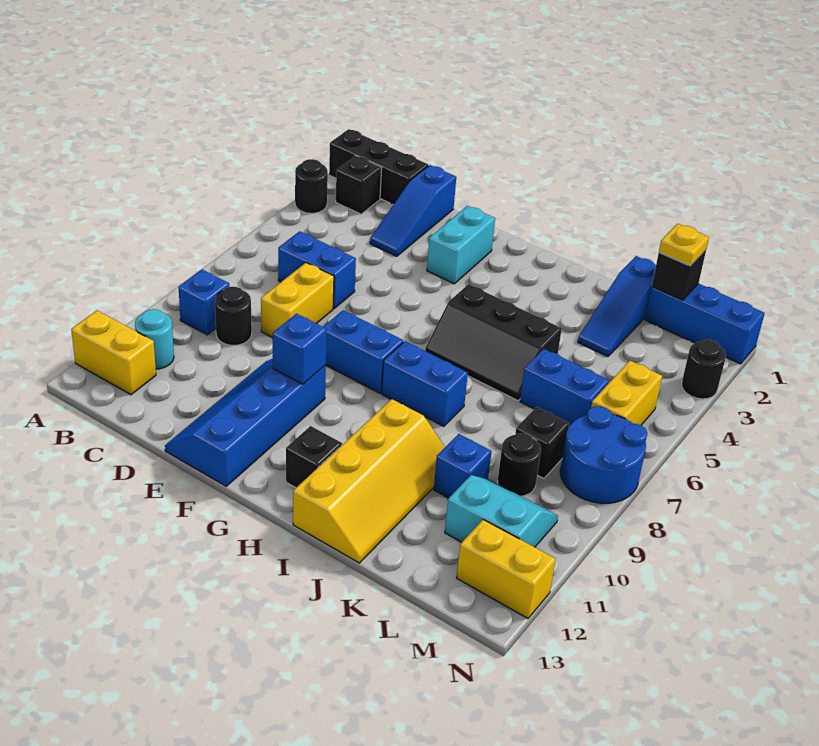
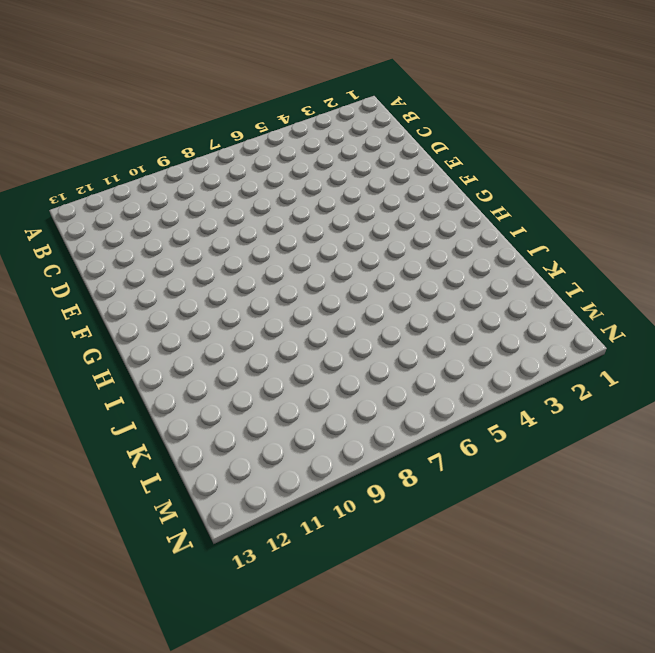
none -> black brick A1:C1 level 1
none -> black round brick A3 level 1
none -> yellow brick A12:B12 level 1
none -> black brick B2 level 1

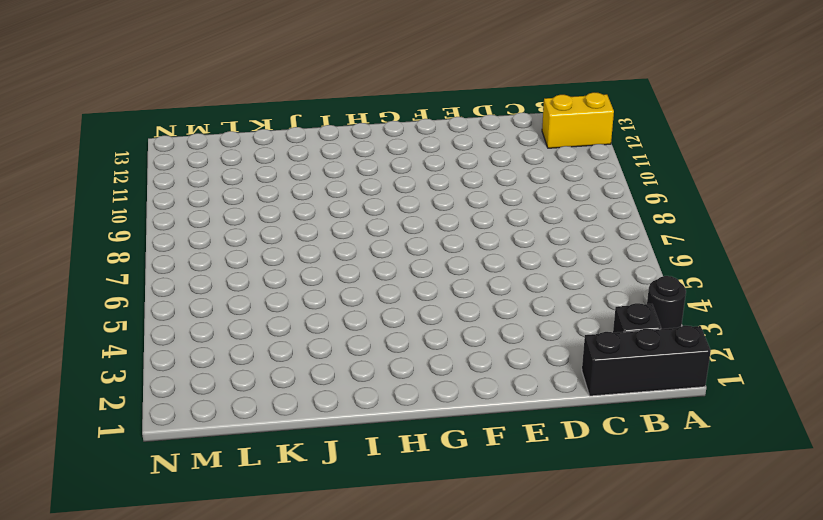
none -> blue brick B9 level 1
none -> cyan round brick B11 level 1
none -> blue brick C6:D6 level 1
none -> black round brick C9 level 1

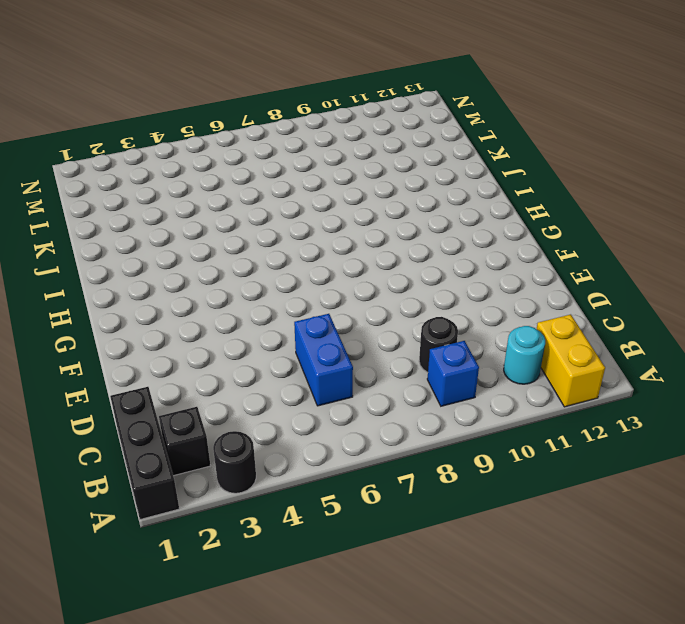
none -> blue slope D1:D3 level 1 top 1
none -> yellow brick D7:D8 level 1
none -> blue slope E10:F13 level 1 top F
none -> cyan brick F2:F3 level 1

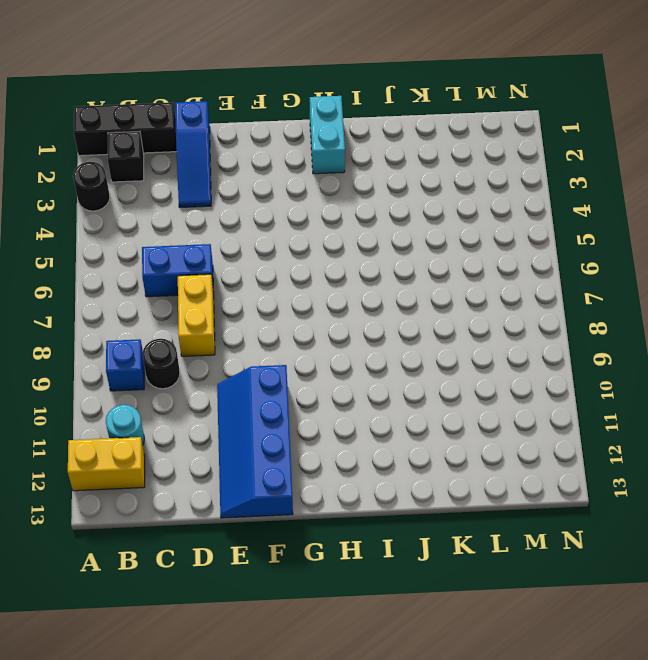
cyan brick H1:H2 level 1 -> cyan brick F2:F3 level 1
none -> blue brick F8:G8 level 1
none -> black slope H5:J6 level 1 top 5
none -> blue brick H8:I8 level 1
none -> black brick H12 level 1

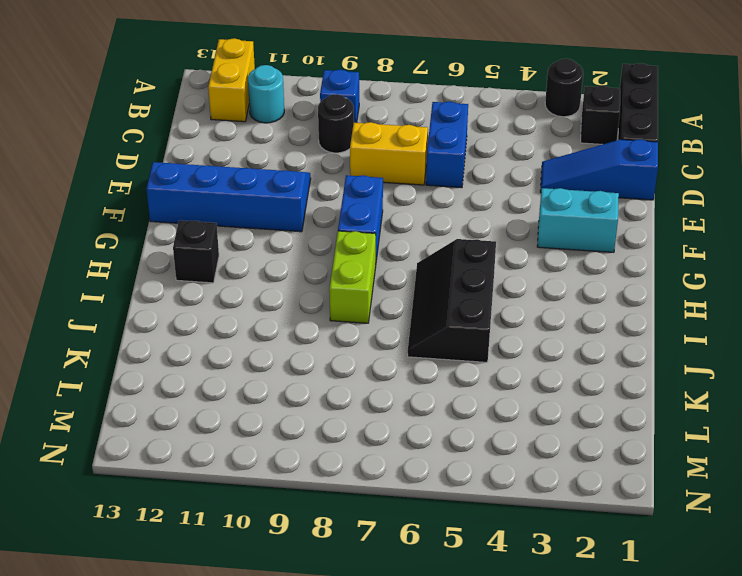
lime brick H8:I8 level 1 -> blue brick H8:I8 level 1
none -> yellow slope I10:J13 level 1 top I
none -> blue slope K1:K3 level 1 top 1
none -> blue brick K6:L6 level 1
none -> blue brick K10 level 1

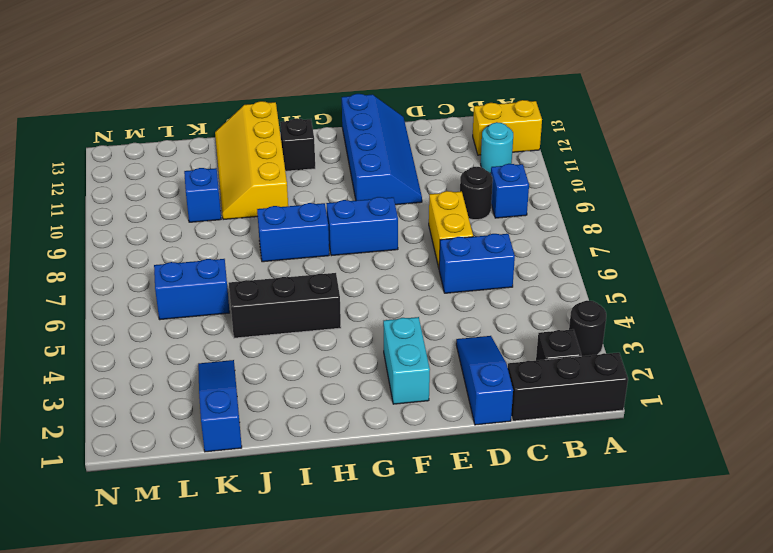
none -> blue brick L1:N1 level 1
none -> black brick L8 level 1
none -> black round brick L9 level 1
none -> cyan slope L10:M11 level 1 top 11

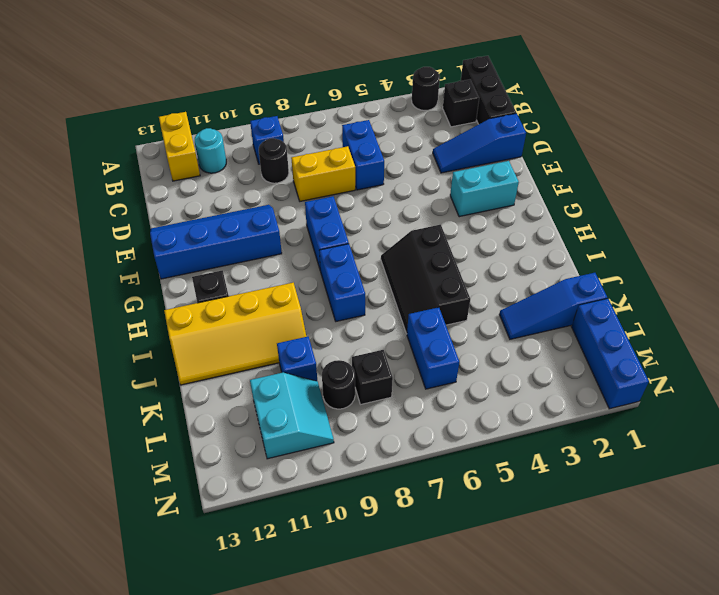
none -> yellow brick M5:M6 level 1
none -> blue round brick M7:N8 level 1
none -> yellow brick M12:N12 level 1
none -> black round brick N3 level 1

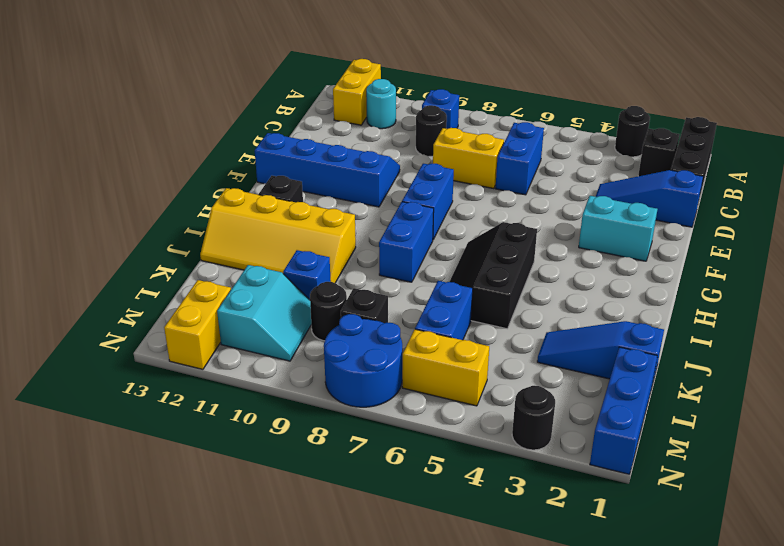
none -> blue brick F10 level 2
none -> black brick L1 level 2
none -> yellow plate L1 level 3

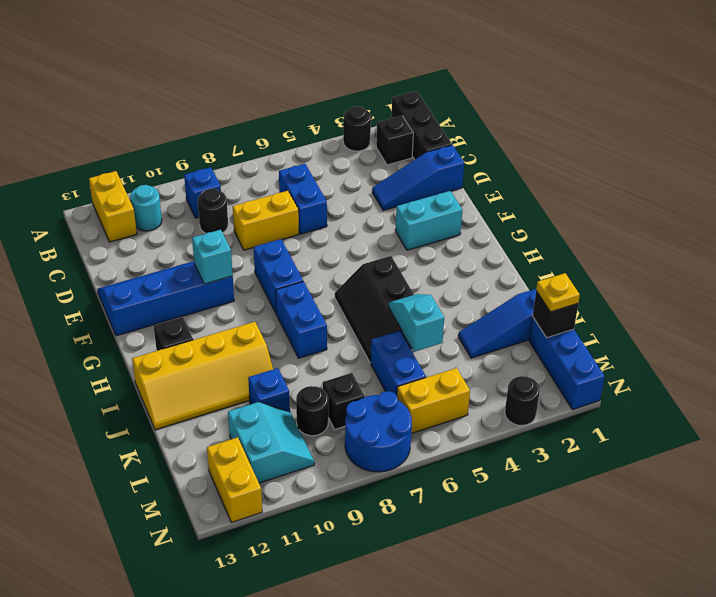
cyan brick F10 level 2 -> blue brick F10 level 2
cyan slope J5:K5 level 2 top K -> none

